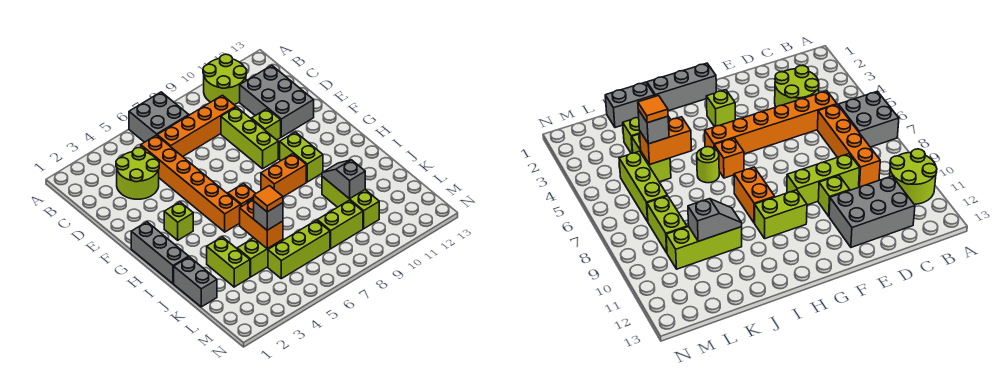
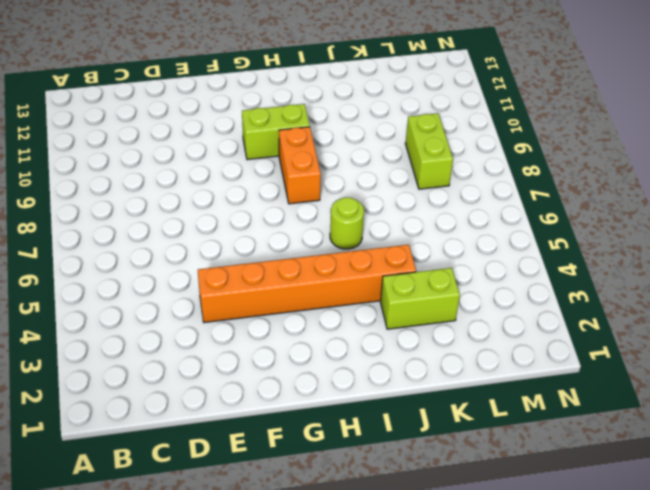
orange brick E4:J4 level 1 -> orange brick C5:H5 level 1
none -> grey brick A6:B7 level 1
none -> lime round brick A10:B11 level 1
none -> lime round brick C3:D4 level 1

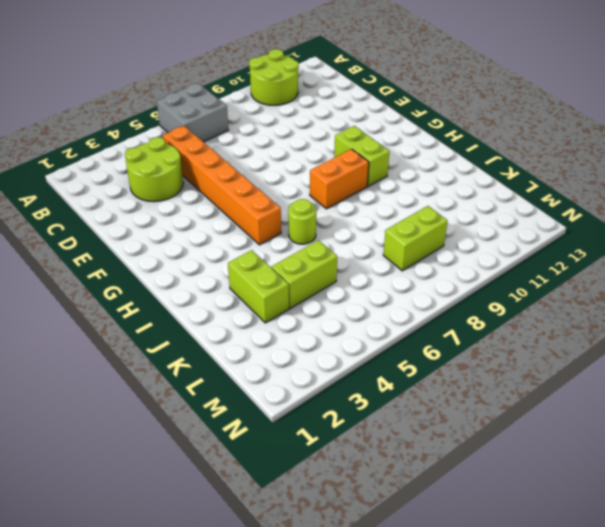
none -> orange brick C6:C9 level 1
none -> grey brick C11:E12 level 1
none -> lime brick D9:F9 level 1

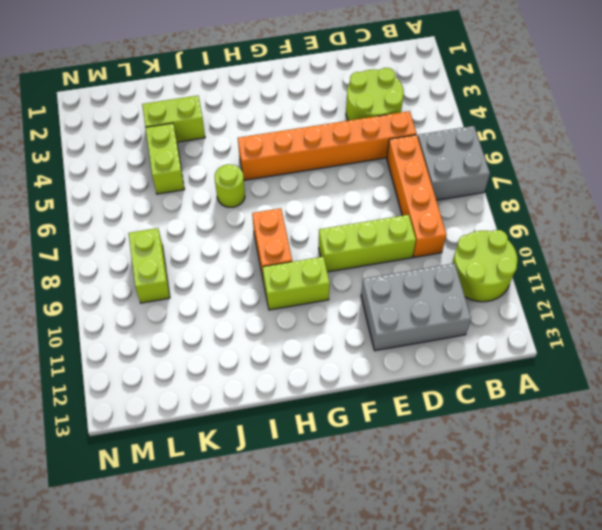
none -> lime brick E10 level 1
none -> grey brick G1:I1 level 1
none -> lime brick G3 level 1

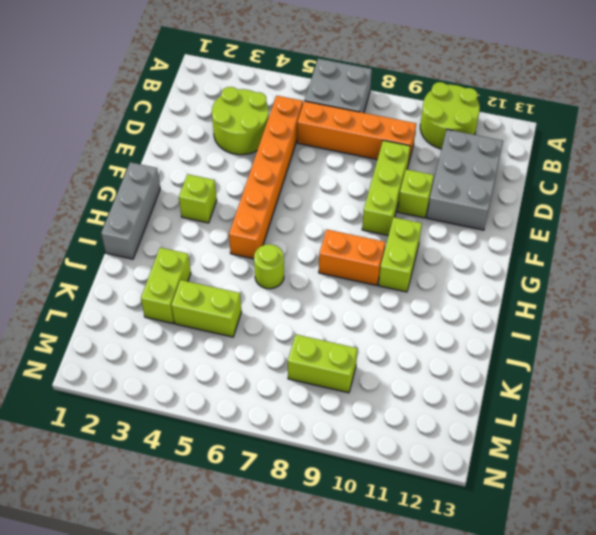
none -> orange brick H6 level 1
none -> grey brick J1:K1 level 1
none -> lime brick J10:L10 level 1

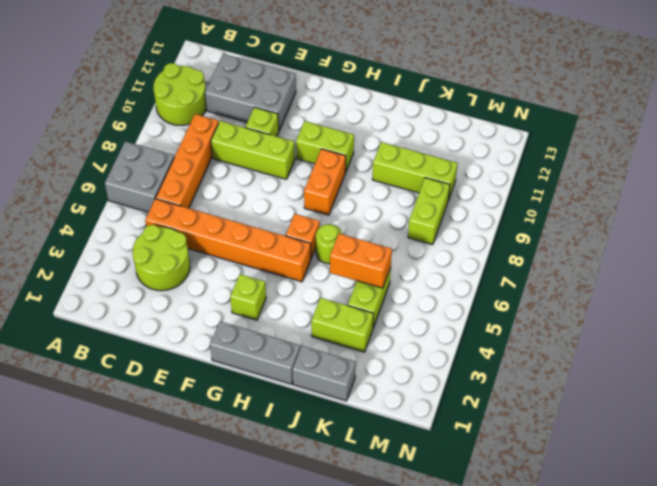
none -> lime brick L5:L7 level 1
none -> grey slope J10:K10 level 2 top K
none -> grey brick K5 level 3

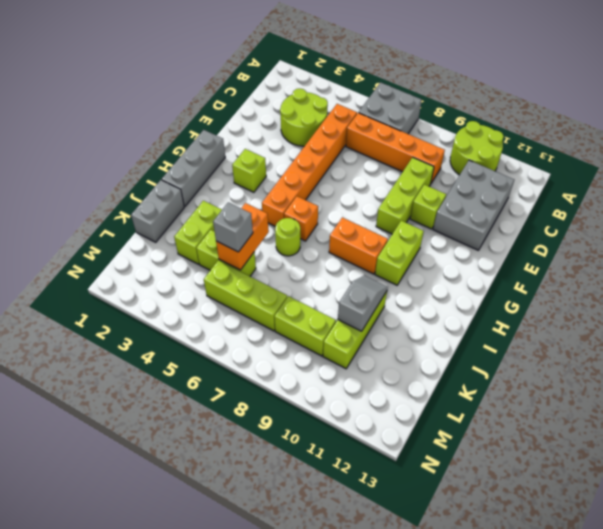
none -> orange tile K5 level 4

